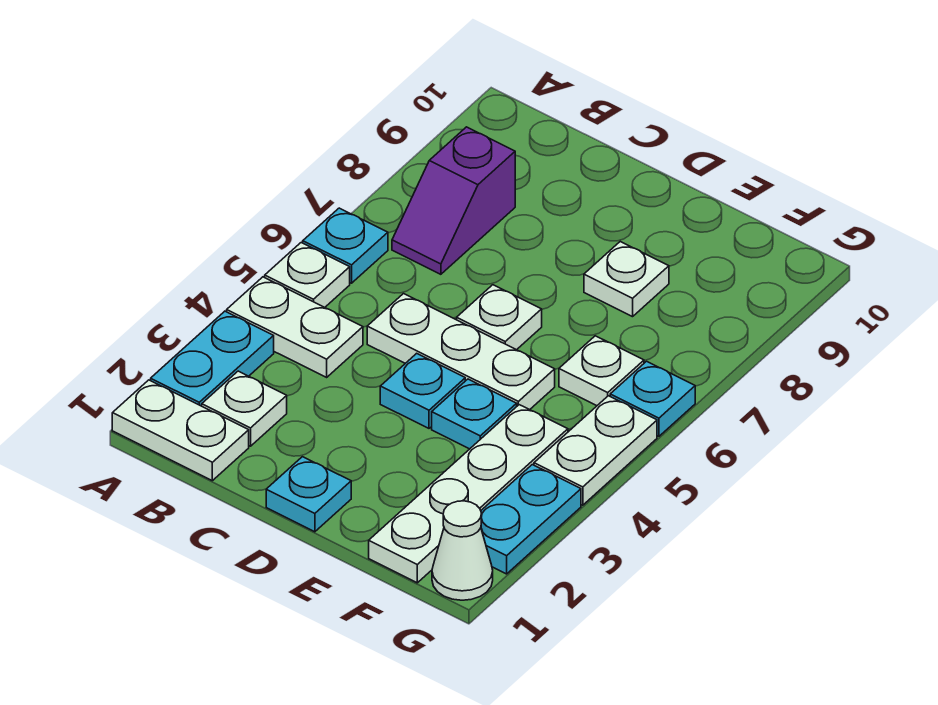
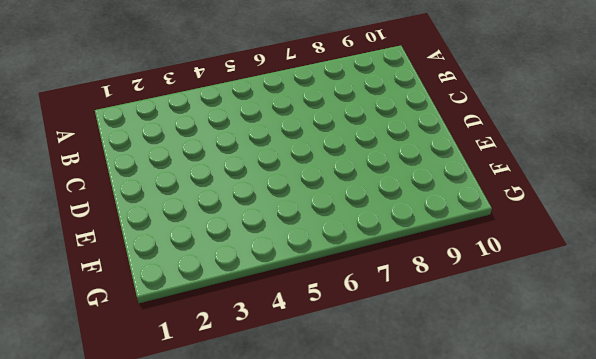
none -> white plate A1:B1 level 1
none -> cyan plate A2:A3 level 1
none -> white plate A4:B4 level 1

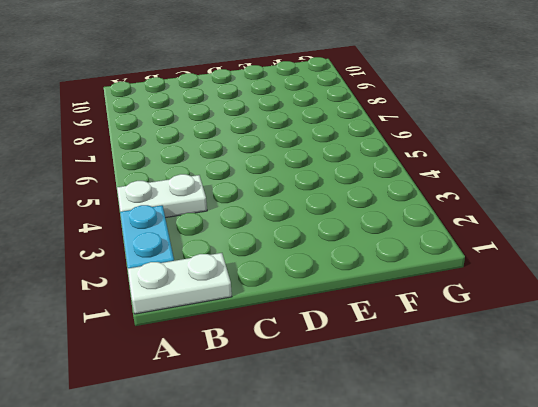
none -> white plate A5 level 1
none -> cyan plate A6 level 1
none -> white plate B2 level 1

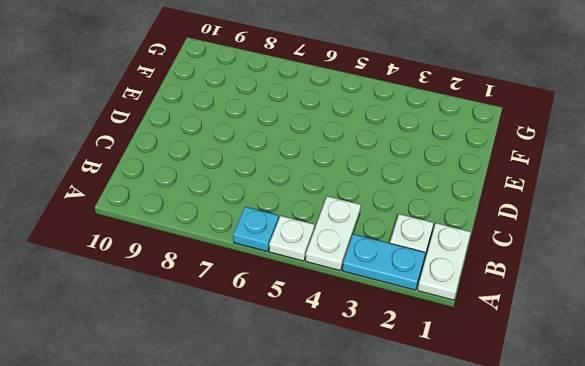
none -> purple slope B7:B8 level 1 top 8
none -> white plate C5:E5 level 1
none -> cyan plate D1 level 1

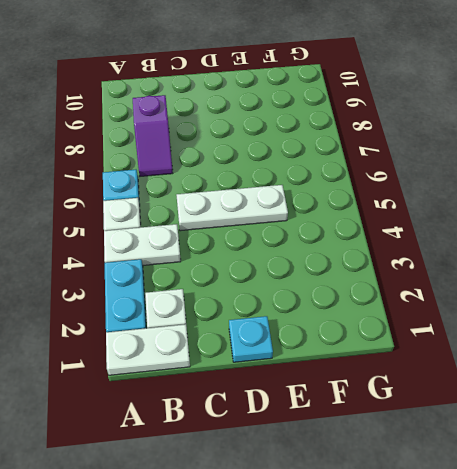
none -> cyan plate D4 level 1
none -> white plate D6 level 1
none -> cyan plate E4 level 1

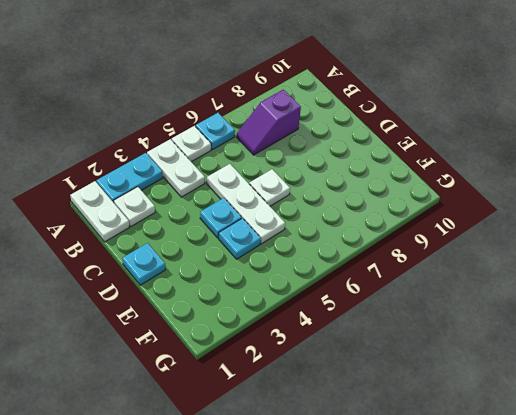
none -> white plate E8 level 1
none -> white plate F1:F4 level 1
none -> white plate F6 level 1

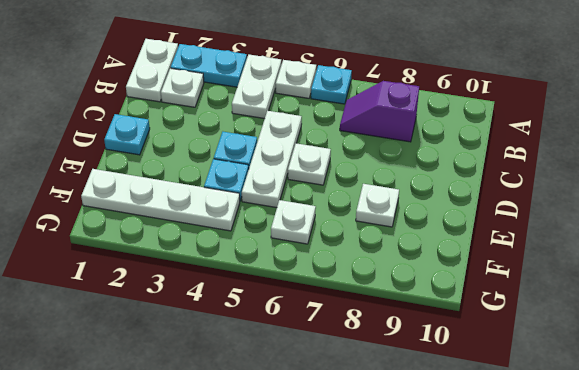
none -> white cone G1 level 1
none -> cyan plate G2:G3 level 1
none -> white plate G4:G5 level 1

